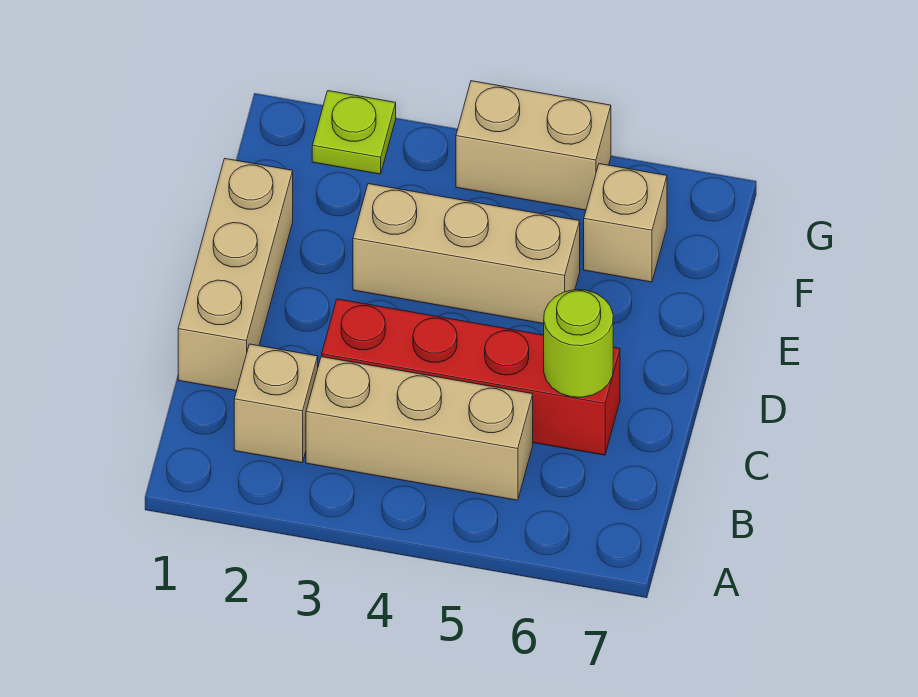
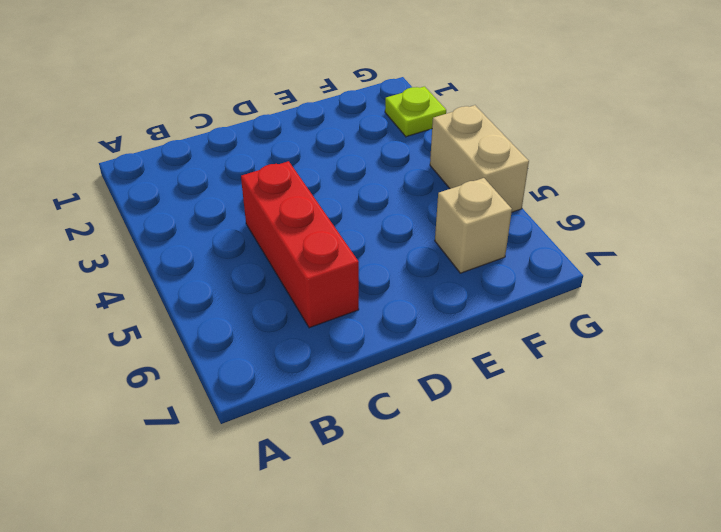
red brick C4:C6 level 1 -> red brick C3:C6 level 1
none -> tan brick B2 level 1
none -> tan brick B3:B5 level 1

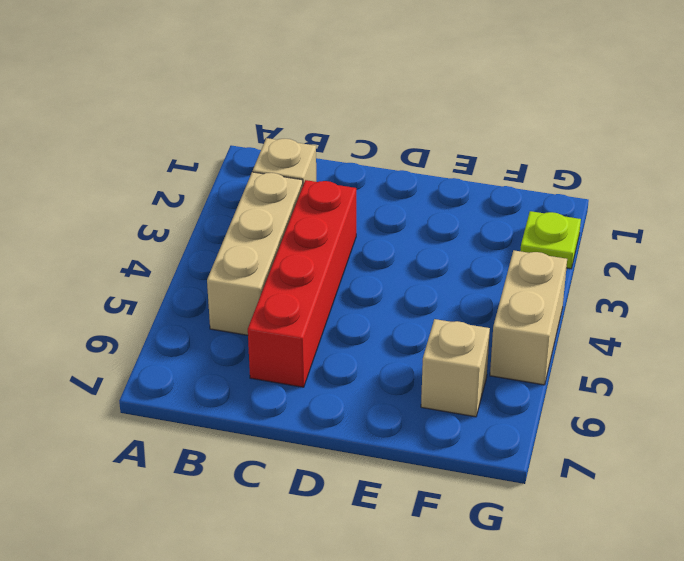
none -> tan brick C1:E1 level 1
none -> tan brick E3:E5 level 1

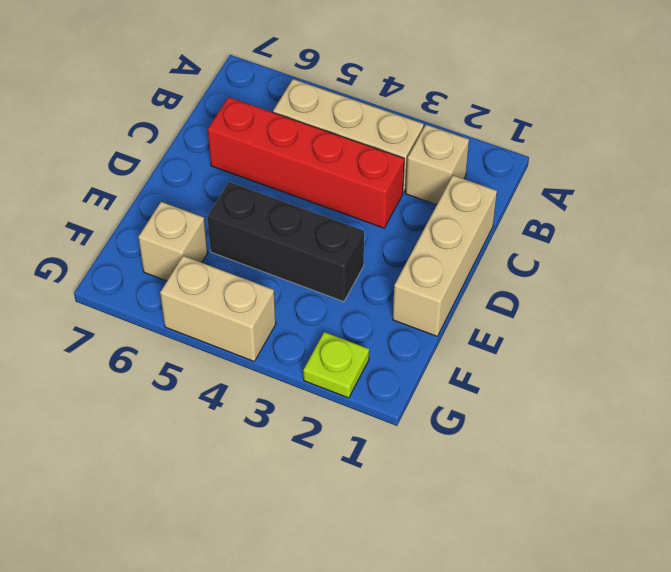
black brick E3:E5 level 1 -> tan brick E3:E5 level 1
none -> lime round brick C6 level 2

